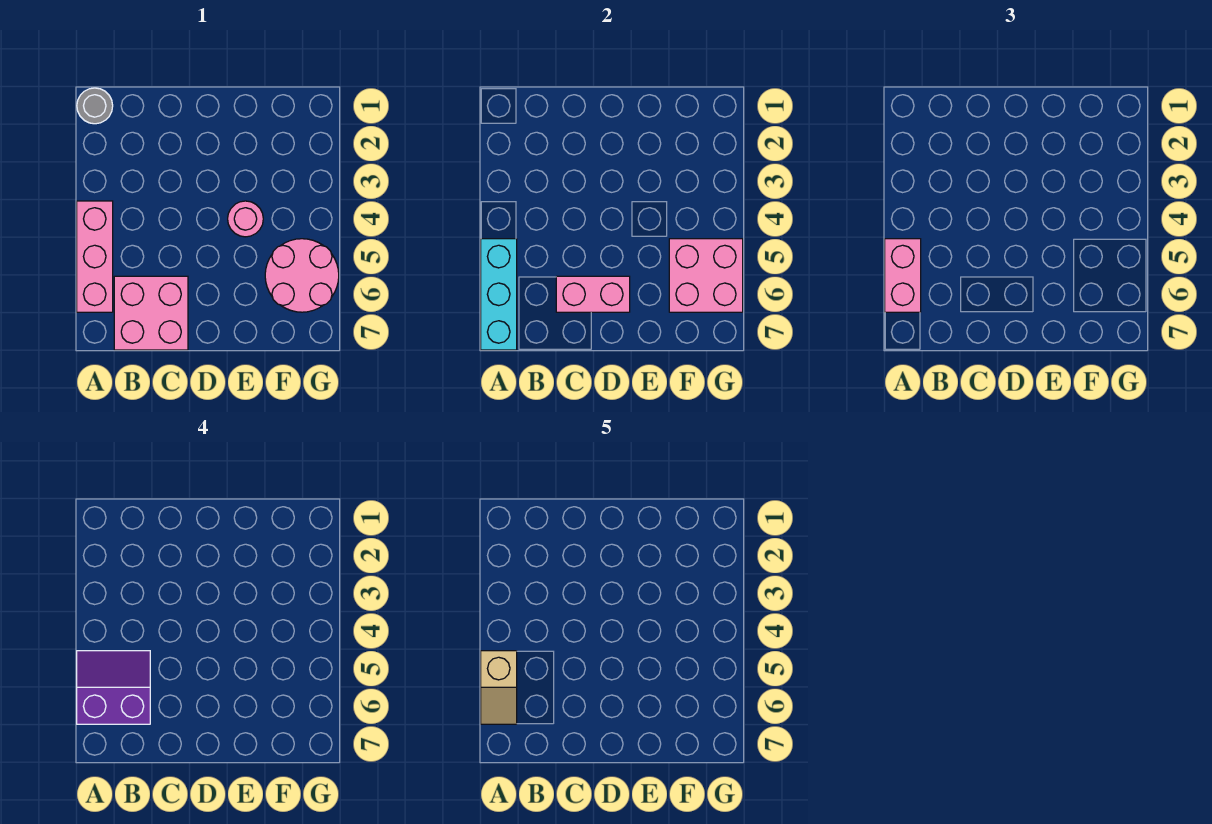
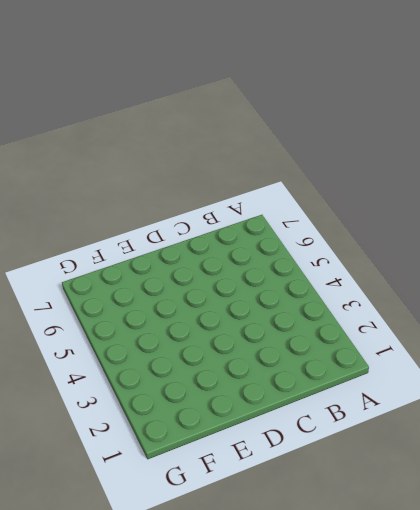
none -> grey round brick A1 level 1
none -> pink brick A4:A6 level 1

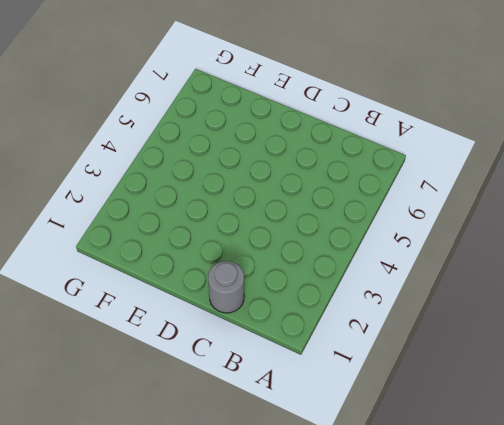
grey round brick C1 level 1 -> grey round brick A1 level 1
none -> pink brick A4:A6 level 1
none -> pink brick B6:C7 level 1

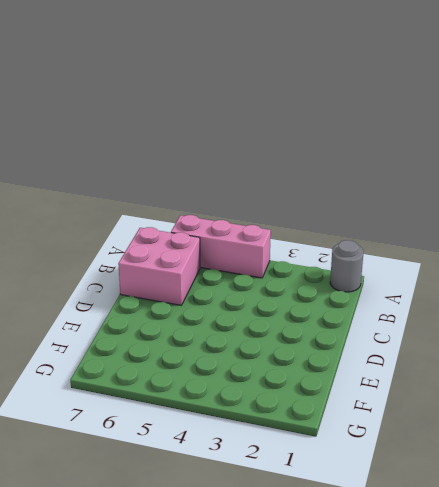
none -> pink round brick E4 level 1
none -> pink round brick F5:G6 level 1

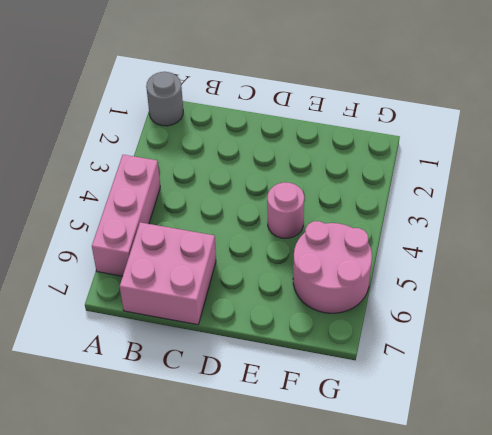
none -> cyan brick A5:A7 level 2
none -> pink brick C6:D6 level 2

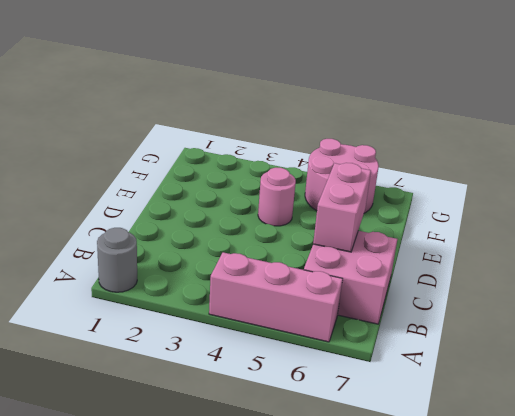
none -> cyan brick A5:A7 level 2
none -> pink brick F5:G6 level 2

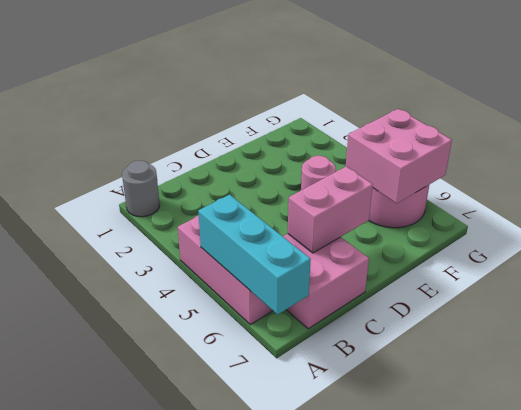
none -> pink brick A5:A6 level 3
none -> purple slope A5:B6 level 4 top 6

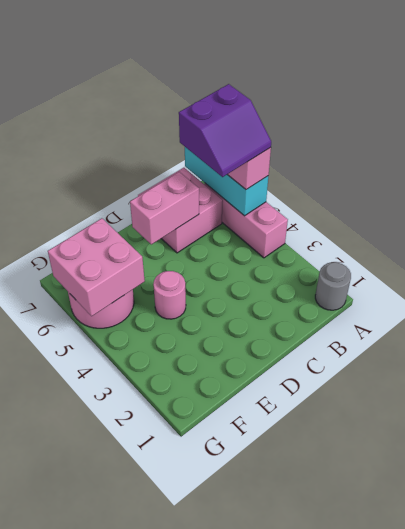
none -> tan slope A5:A6 level 5 top 5

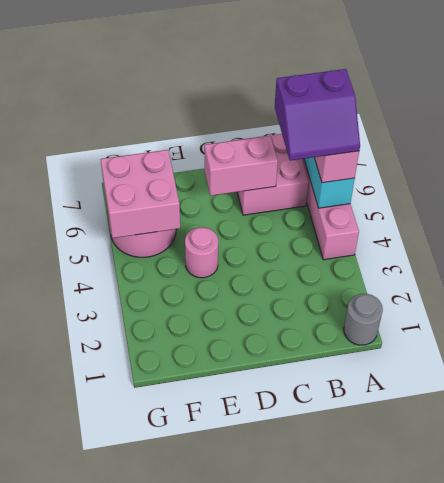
none -> tan slope A5:A6 level 5 top 5

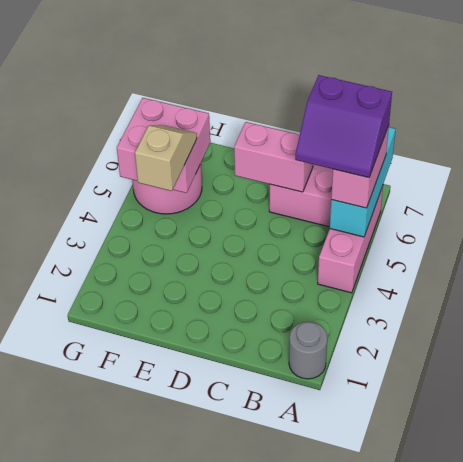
tan slope F4:F5 level 3 top 4 -> tan slope A5:A6 level 5 top 5
none -> pink round brick E4 level 1

